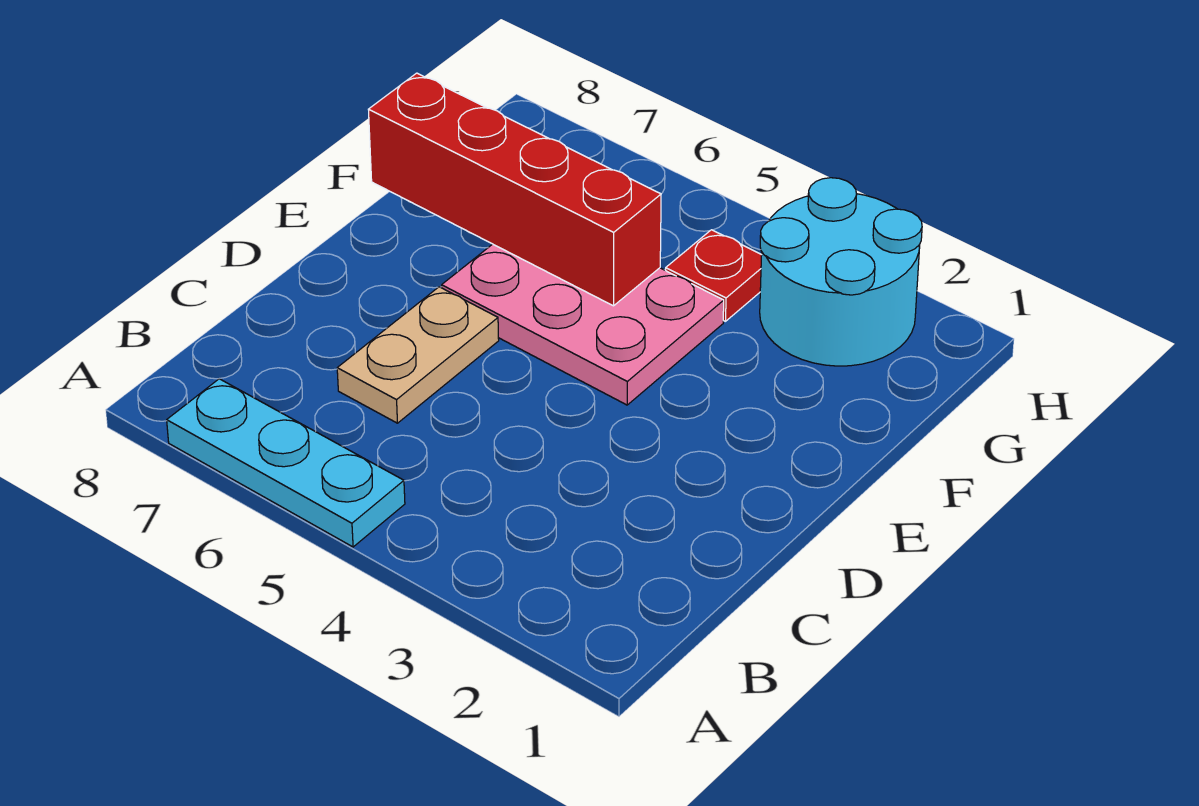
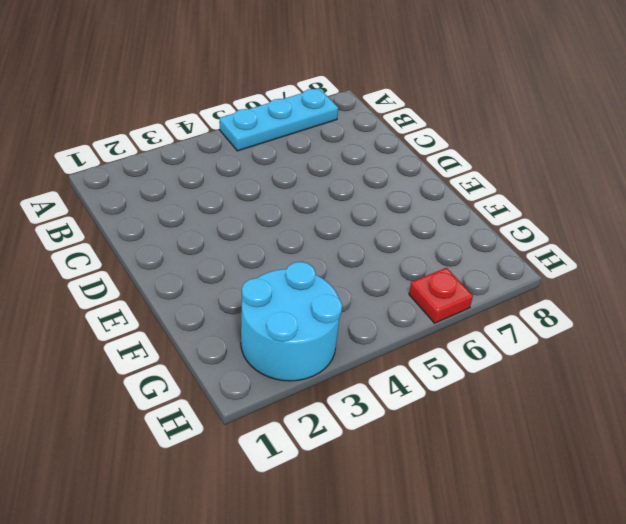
red plate H6 level 1 -> red plate G4 level 1
none -> tan plate C6:D6 level 1
none -> pink plate E4:F6 level 1

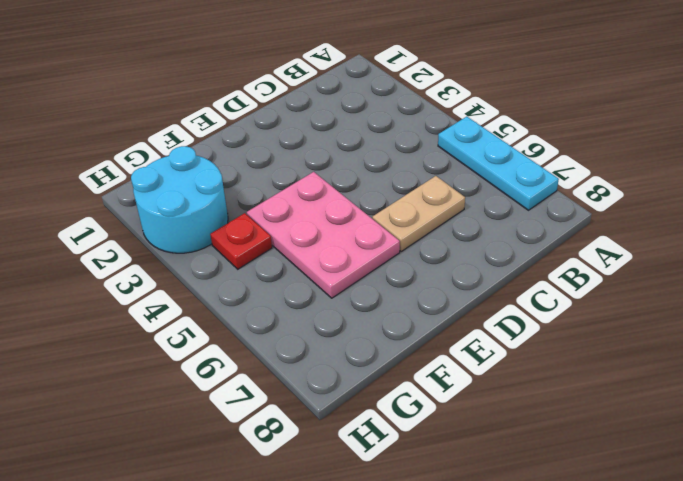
none -> red brick F5:F8 level 2

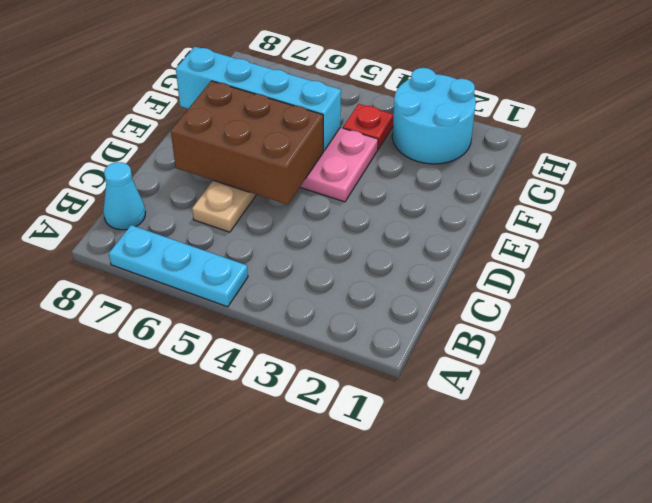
cyan cone B8 level 1 -> none
brown brick D5:E7 level 2 -> none
cyan brick F5:F8 level 2 -> red brick F5:F8 level 2

